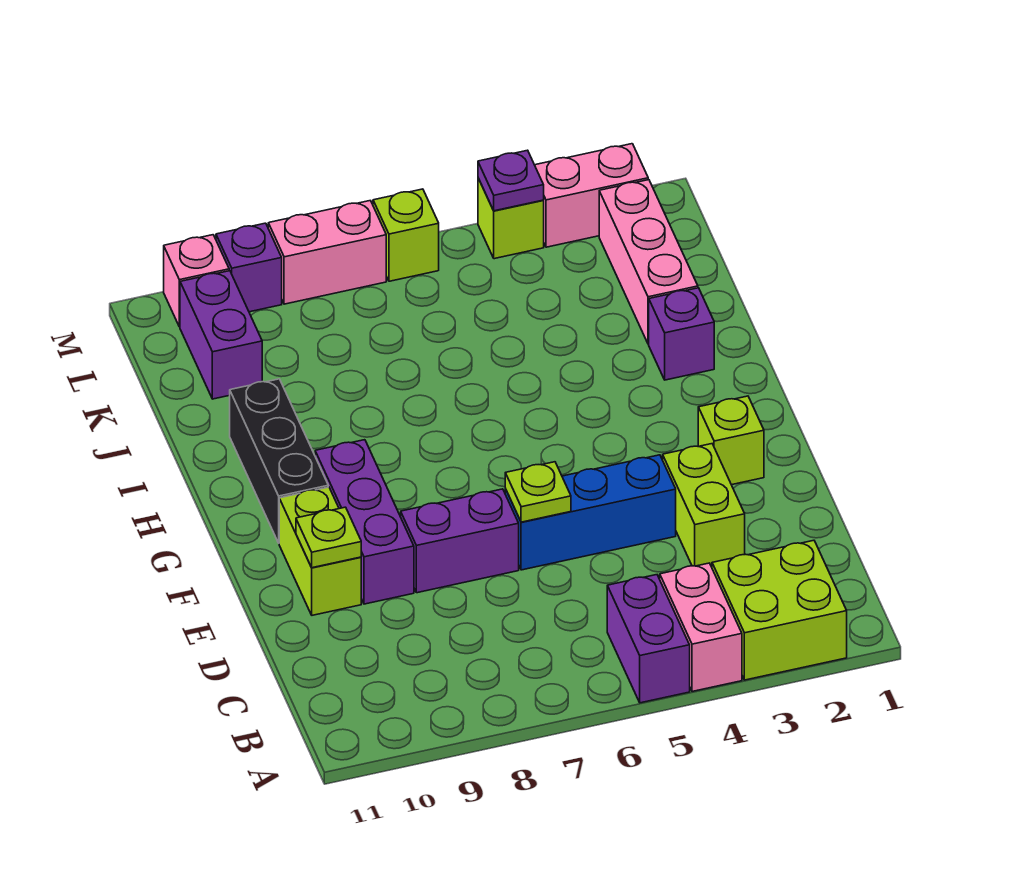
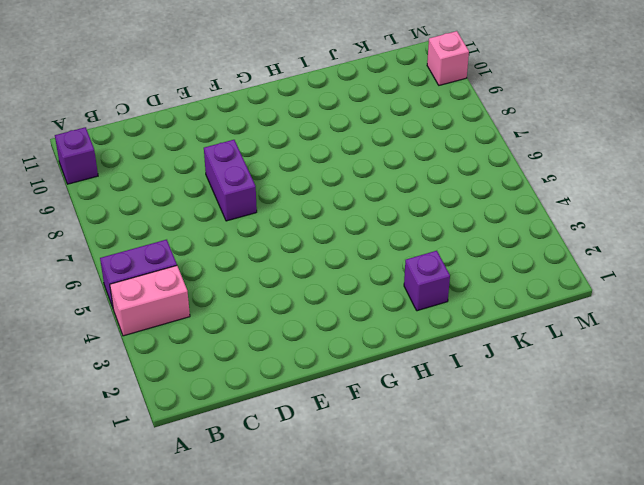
purple brick A10 level 1 -> purple brick M9 level 1
none -> lime brick A2:B3 level 1
none -> lime brick D3:E3 level 1
none -> blue brick E4:E6 level 1

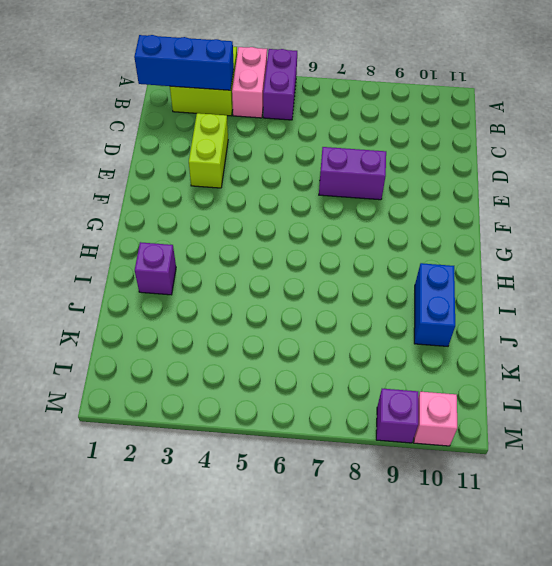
blue brick B1:B3 level 2 -> blue brick E4:E6 level 1
blue brick I10:J10 level 1 -> black brick G10:I10 level 1
none -> purple brick E9:G9 level 1
none -> lime brick E10:F10 level 1
none -> lime brick F2 level 1

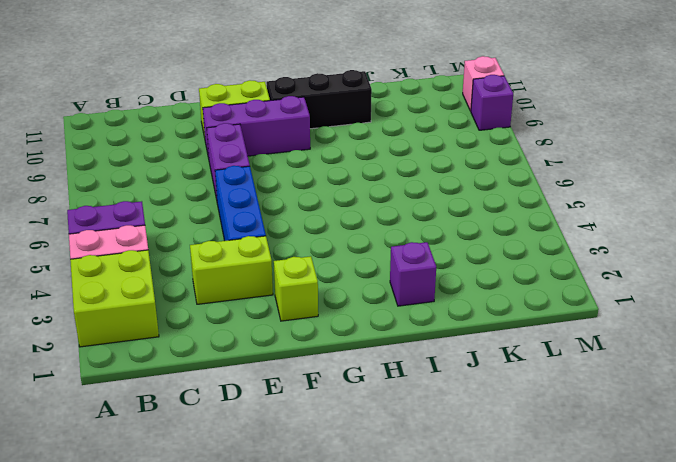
none -> pink brick J2:L2 level 1
none -> purple brick K10:L10 level 1
none -> pink brick M2:M3 level 1

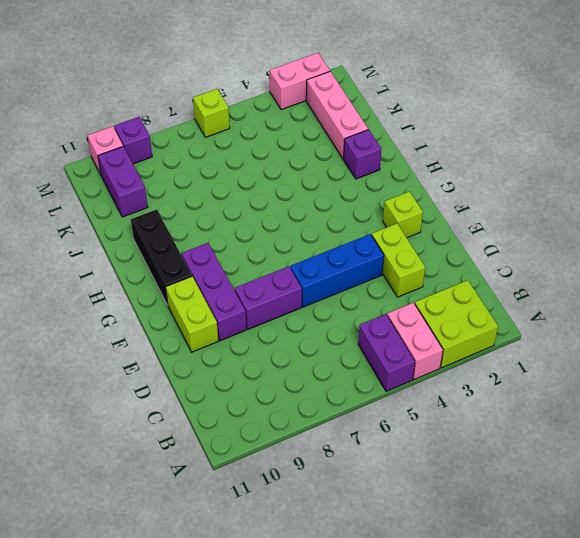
none -> lime brick M4 level 1
none -> pink brick M7:M8 level 1
none -> lime plate E6 level 2

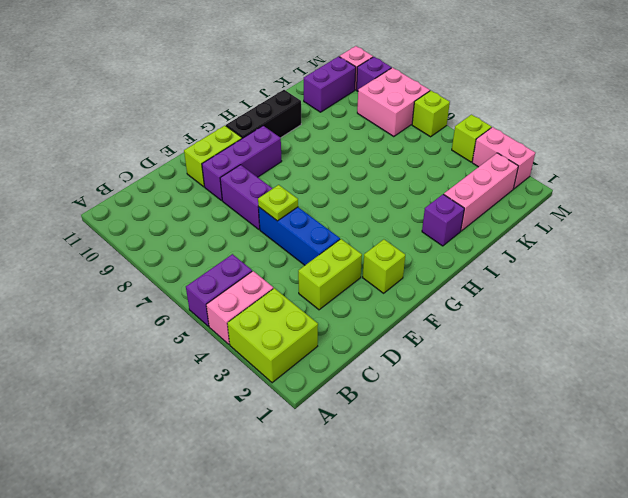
pink brick L7:M8 level 1 -> pink brick M7:M8 level 1
none -> lime plate E10 level 2
none -> purple plate M4 level 2

